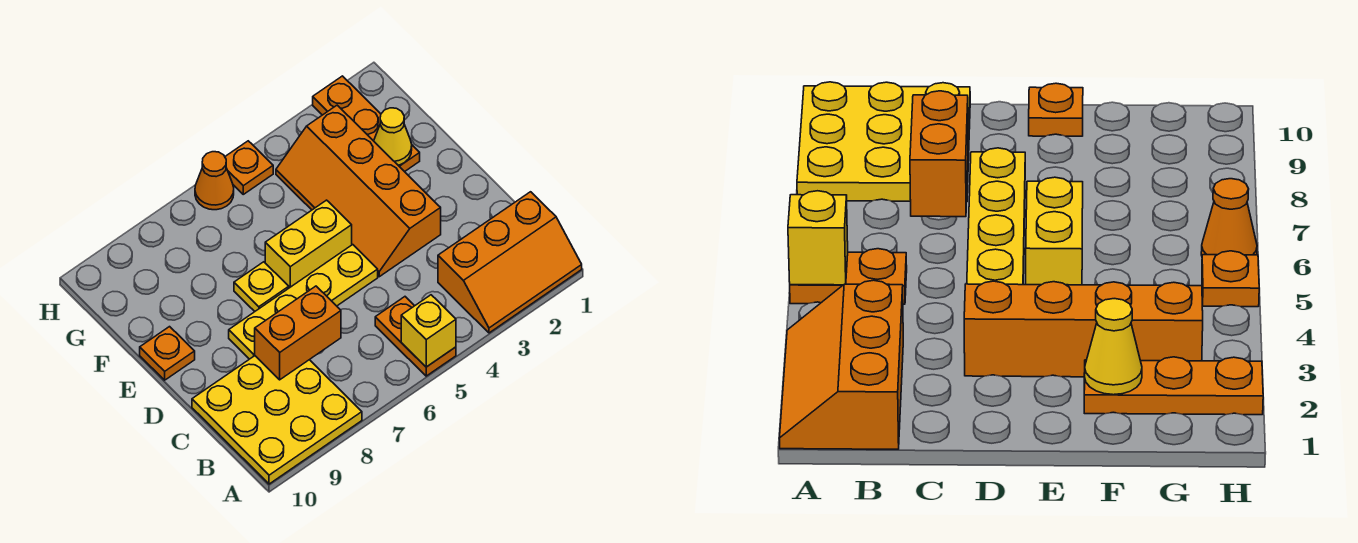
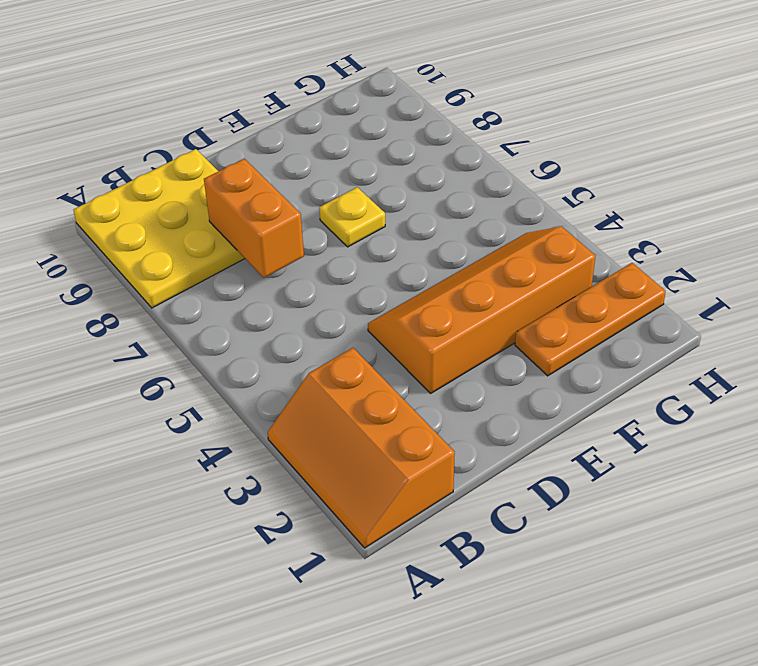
none -> orange plate A5:B5 level 1
none -> yellow plate D5:D8 level 1
none -> yellow brick E5:E6 level 1

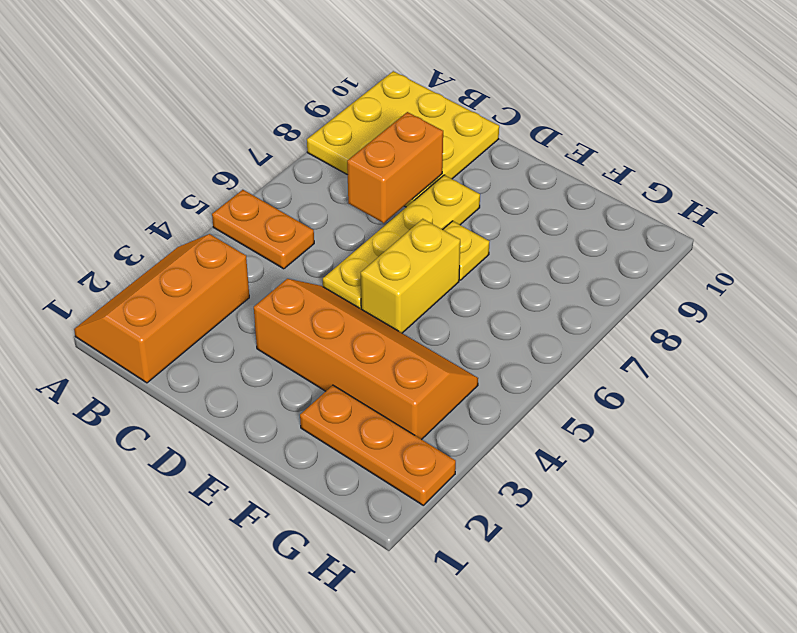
none -> orange plate E10 level 1
none -> orange plate H5 level 1
none -> orange cone H6 level 1

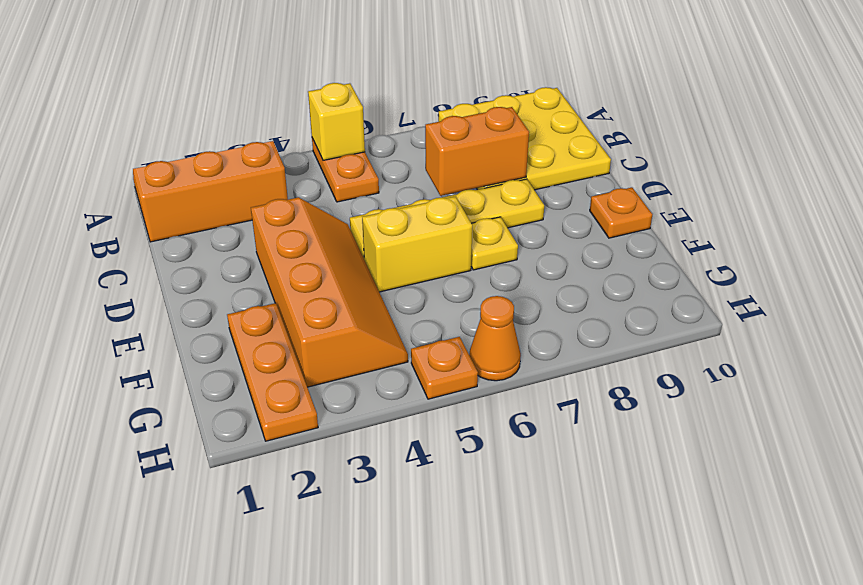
none -> yellow cone F2 level 2

